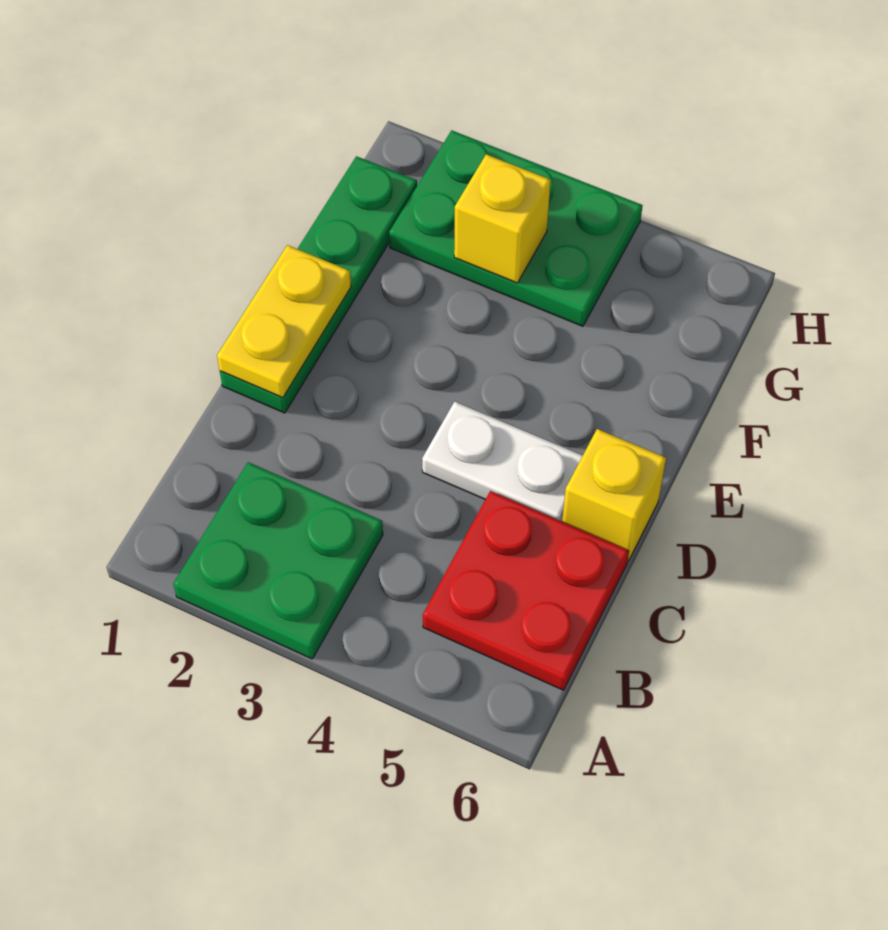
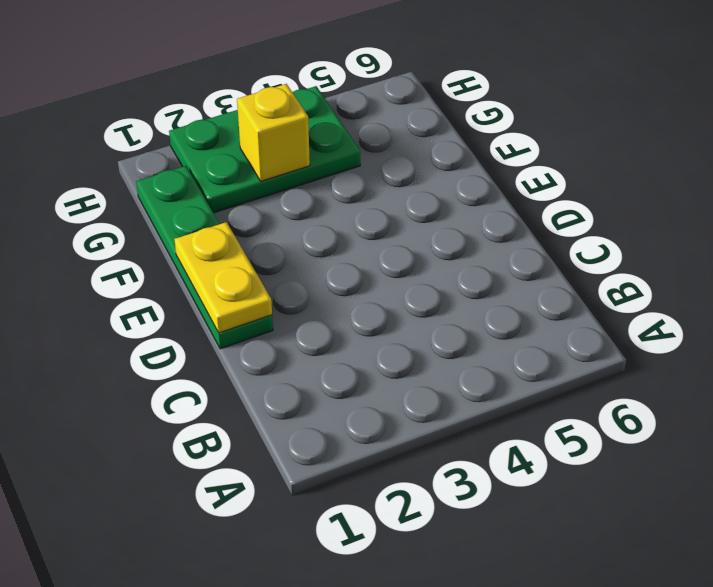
none -> green plate A2:B3 level 1
none -> red plate B5:C6 level 1

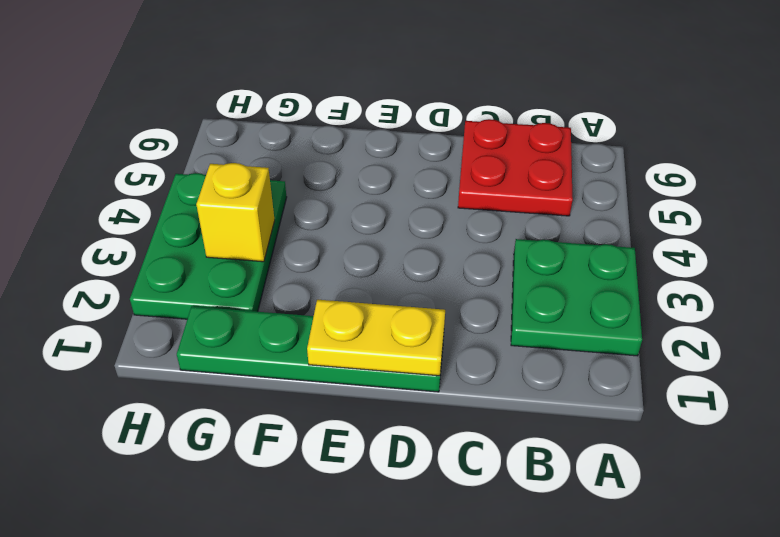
none -> white plate D4:D5 level 1
none -> yellow brick D6 level 1

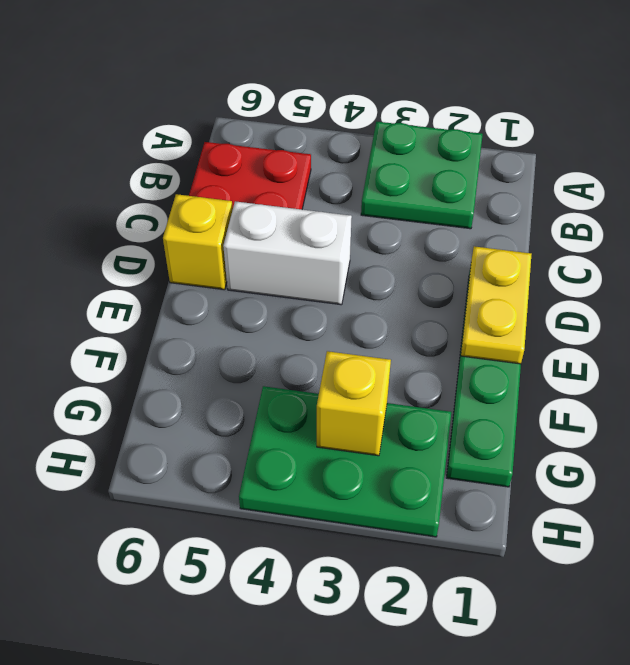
white brick D4:D5 level 1 -> white plate D4:D5 level 1

